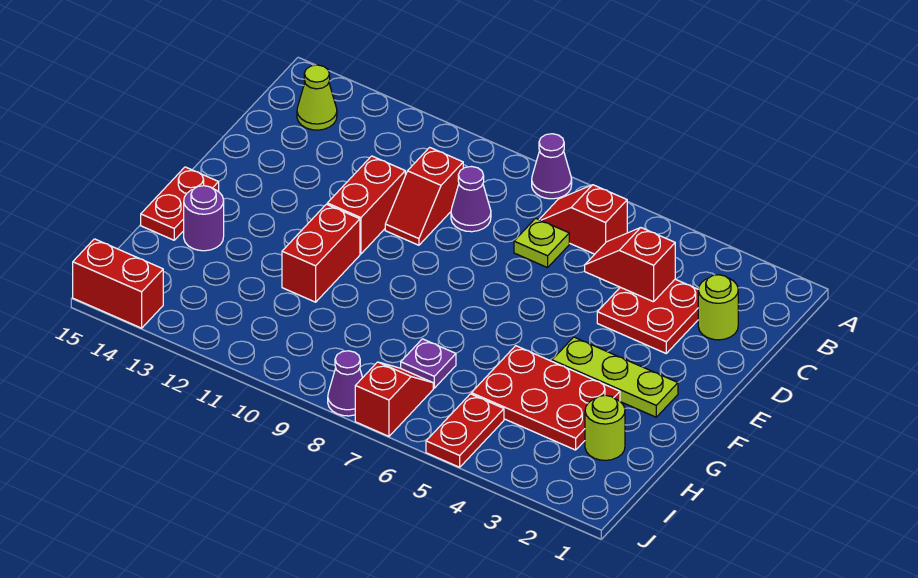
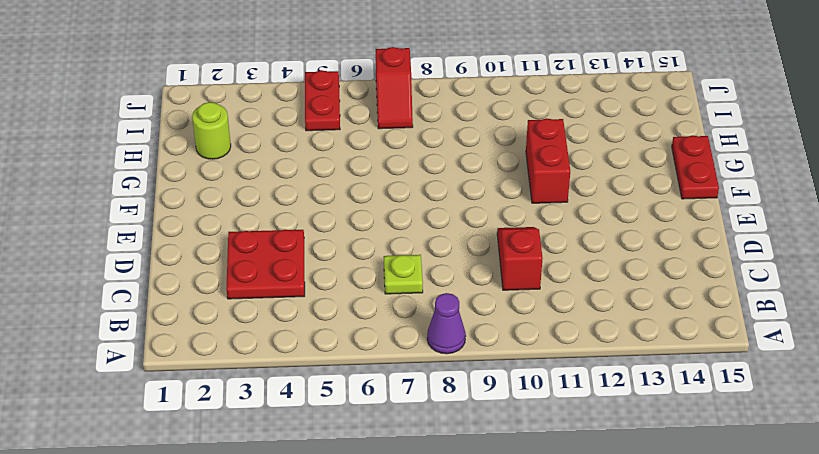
none -> red slope B6:B7 level 1 top 6
none -> lime cone B14 level 1
none -> lime round brick C2 level 1

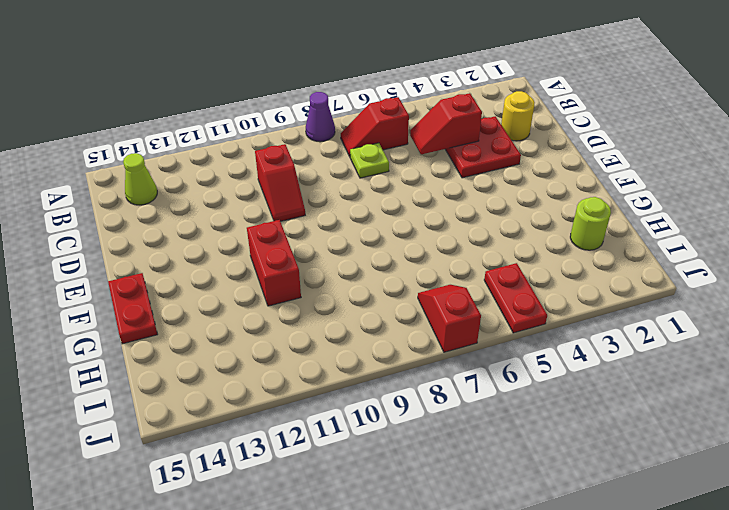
yellow round brick C2 level 1 -> lime round brick C2 level 1
none -> purple cone C9 level 1
none -> red brick D11:E11 level 1
none -> lime plate F2:F4 level 1

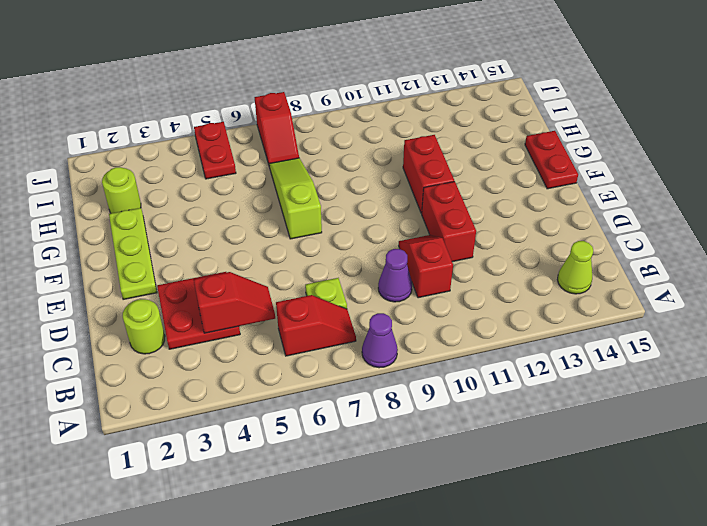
lime plate E2:G2 level 1 -> lime plate F2:F4 level 1
lime slope F7:H7 level 1 top F -> purple plate H7 level 1
none -> red plate G3:H5 level 1
none -> purple round brick G14 level 1
none -> purple cone J8 level 1

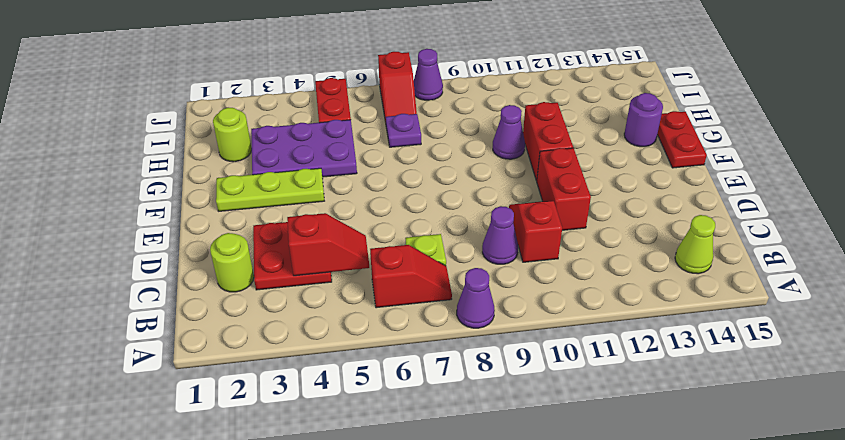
purple plate G3:H5 level 1 -> red plate G3:H5 level 1
purple cone G10 level 1 -> none
none -> red brick J14:J15 level 1

